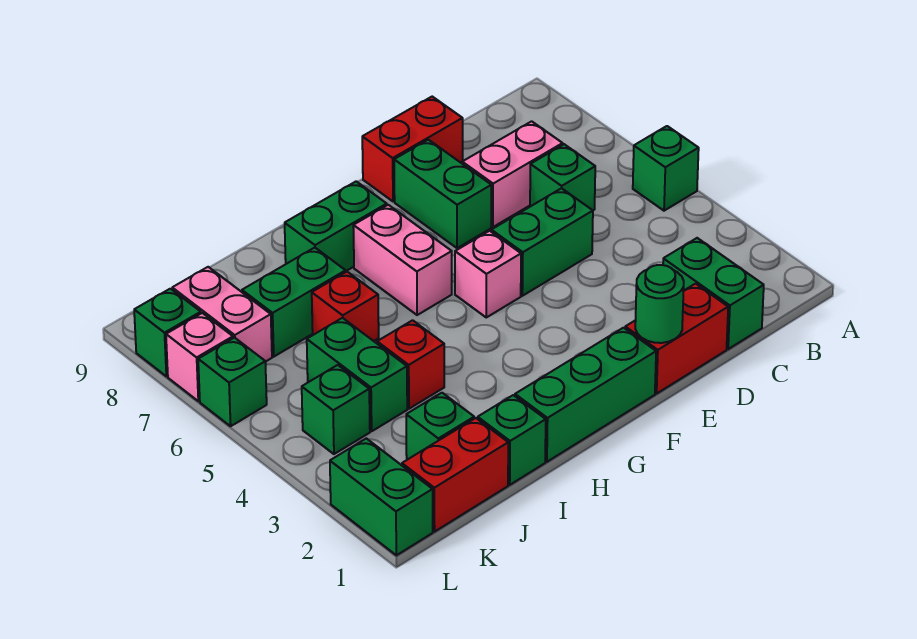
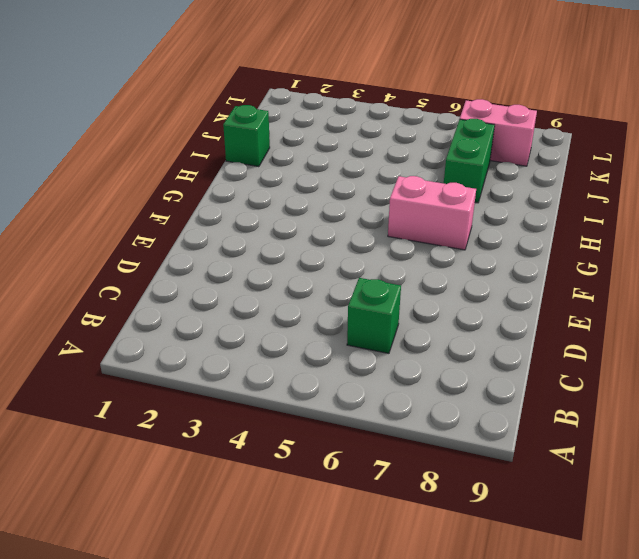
none -> green brick A5 level 1
none -> green brick C1:C2 level 1
none -> pink brick C7:D7 level 1

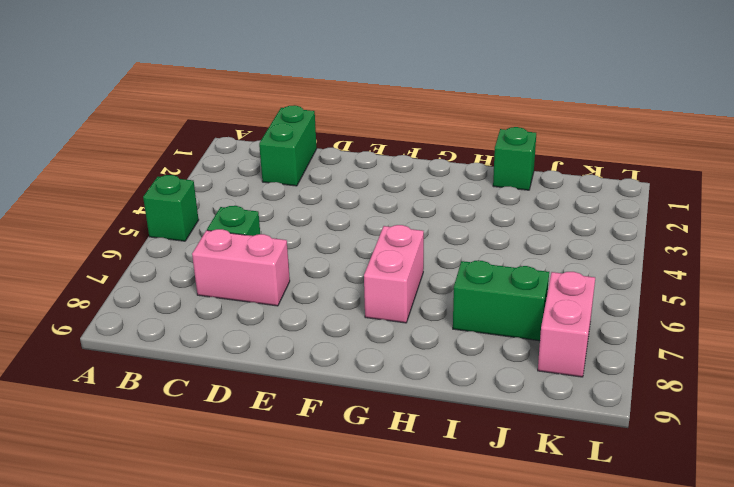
none -> red brick D1:E1 level 1
none -> green brick D5:E5 level 1
none -> red brick D9:E9 level 1

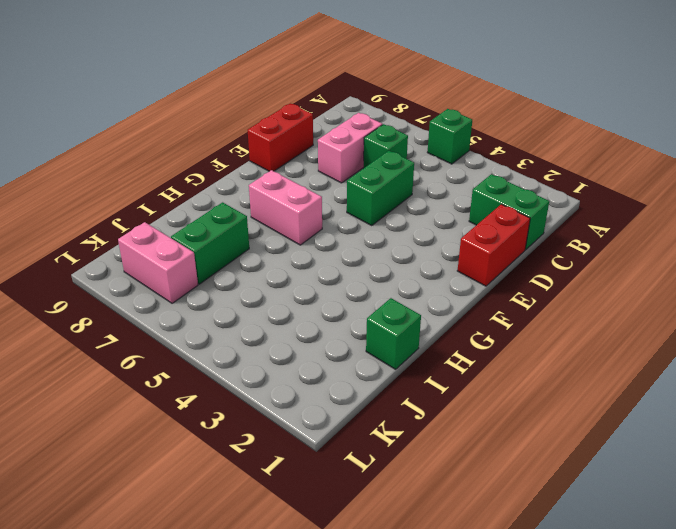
none -> green brick E7:E8 level 1
none -> green brick F1:H1 level 1
none -> pink brick F5 level 1

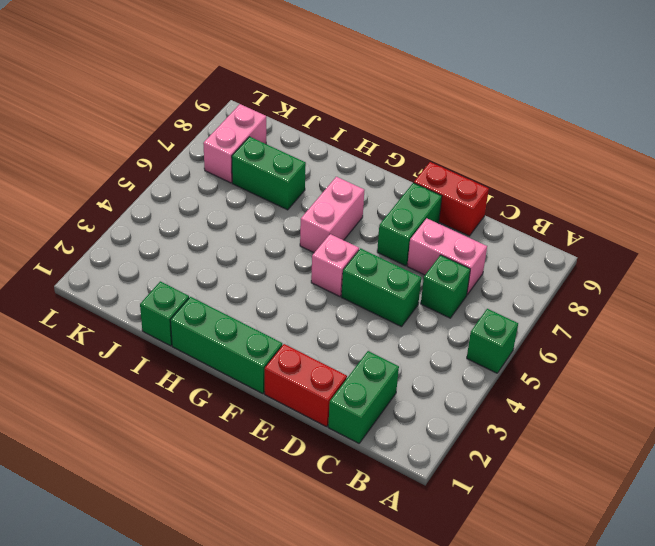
none -> green brick G8:H8 level 1
none -> red brick I4 level 1
none -> red brick I6 level 1

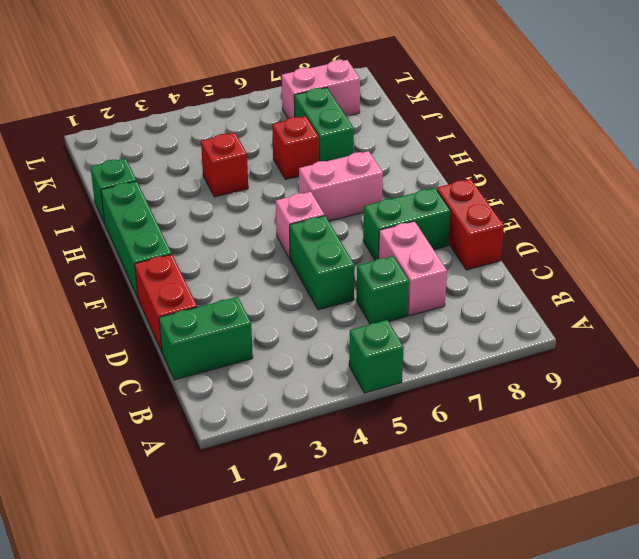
none -> green brick G8:H8 level 1
none -> red brick J1:K1 level 1
none -> green brick J2 level 1

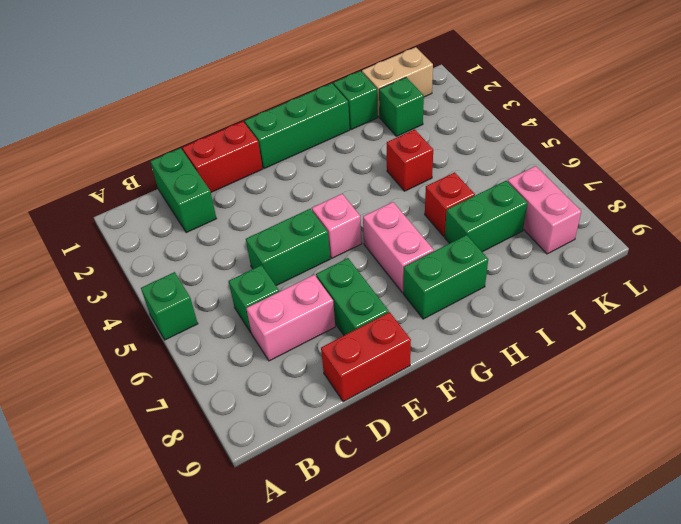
tan brick J1:K1 level 1 -> red brick J1:K1 level 1
none -> green brick J4:J5 level 1
none -> green brick K4 level 1
none -> green brick L1:L2 level 1

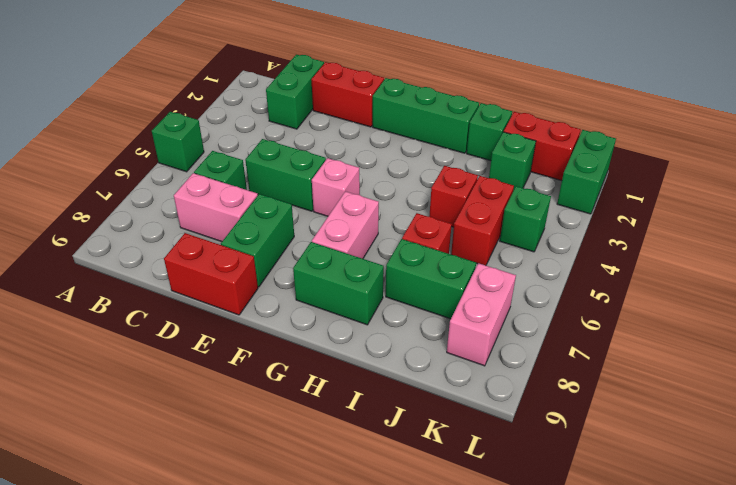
red brick J4:J5 level 1 -> green brick J4:J5 level 1
none -> green brick L6 level 1
none -> pink brick L7 level 1
none -> green brick L8 level 1

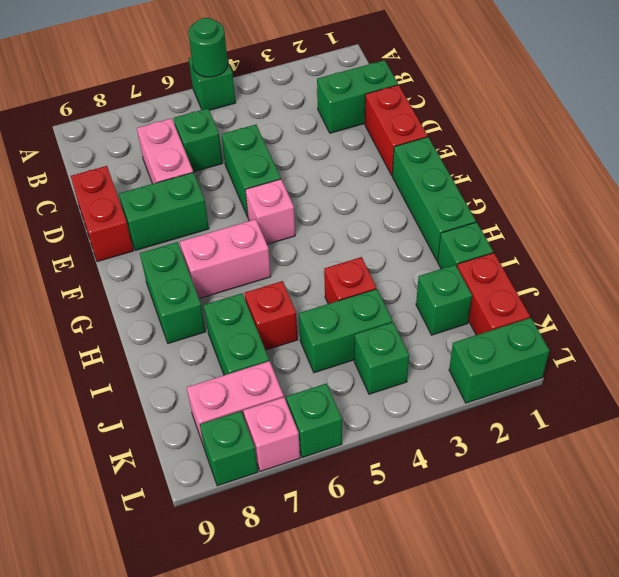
green round brick A5 level 2 -> green round brick E1 level 2

